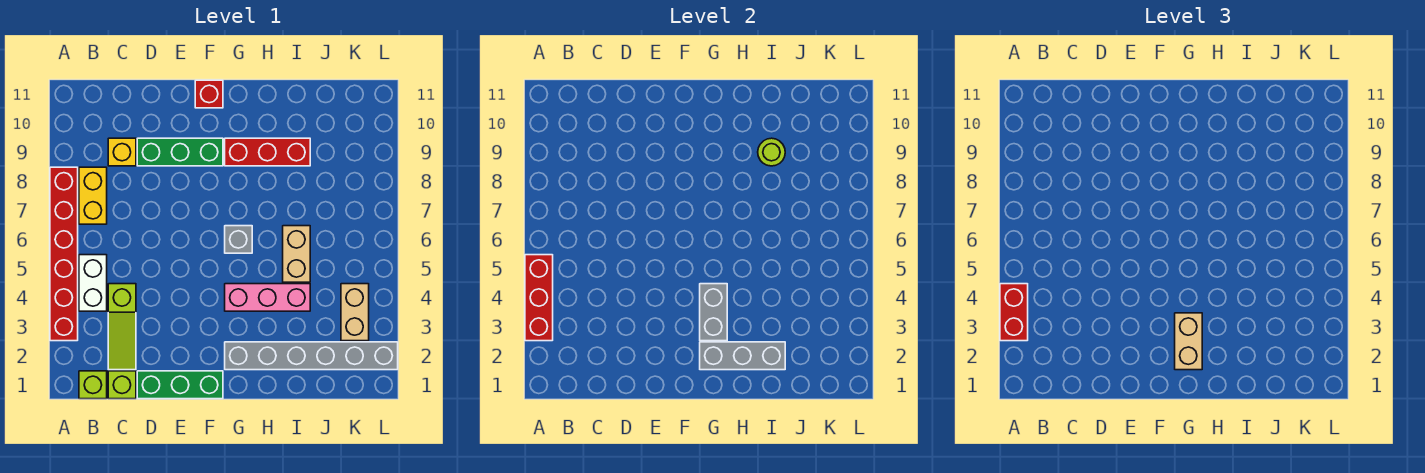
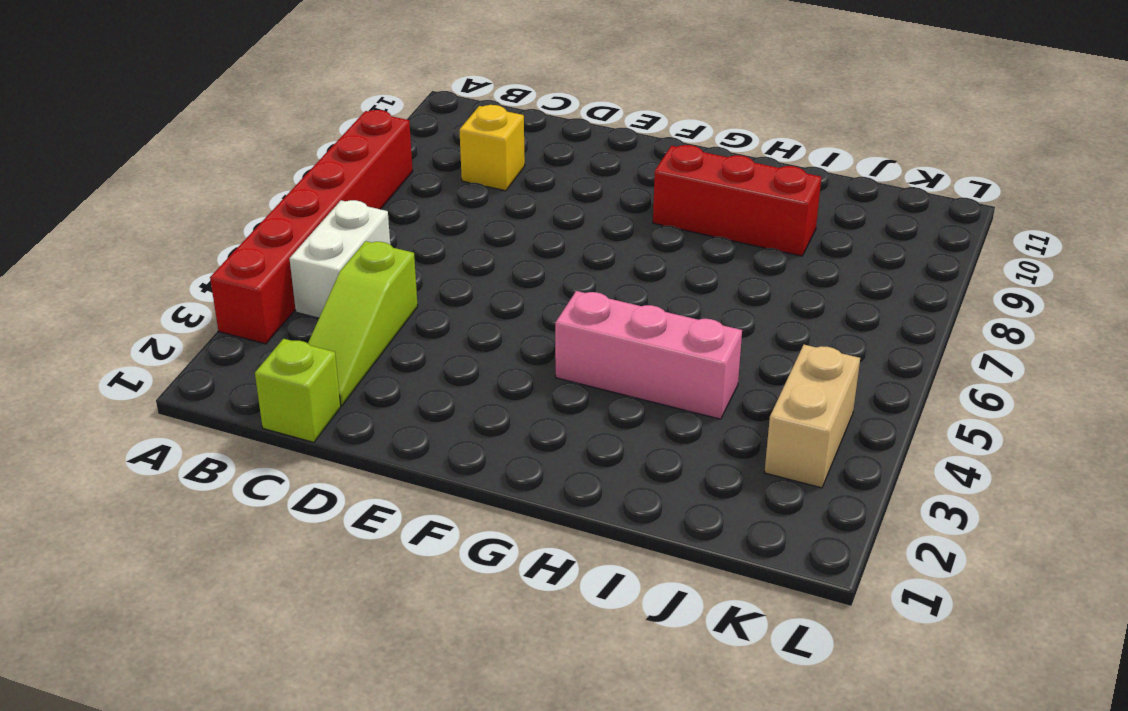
none -> lime brick B1 level 1
none -> yellow brick B7:B8 level 1
none -> green brick D1:F1 level 1

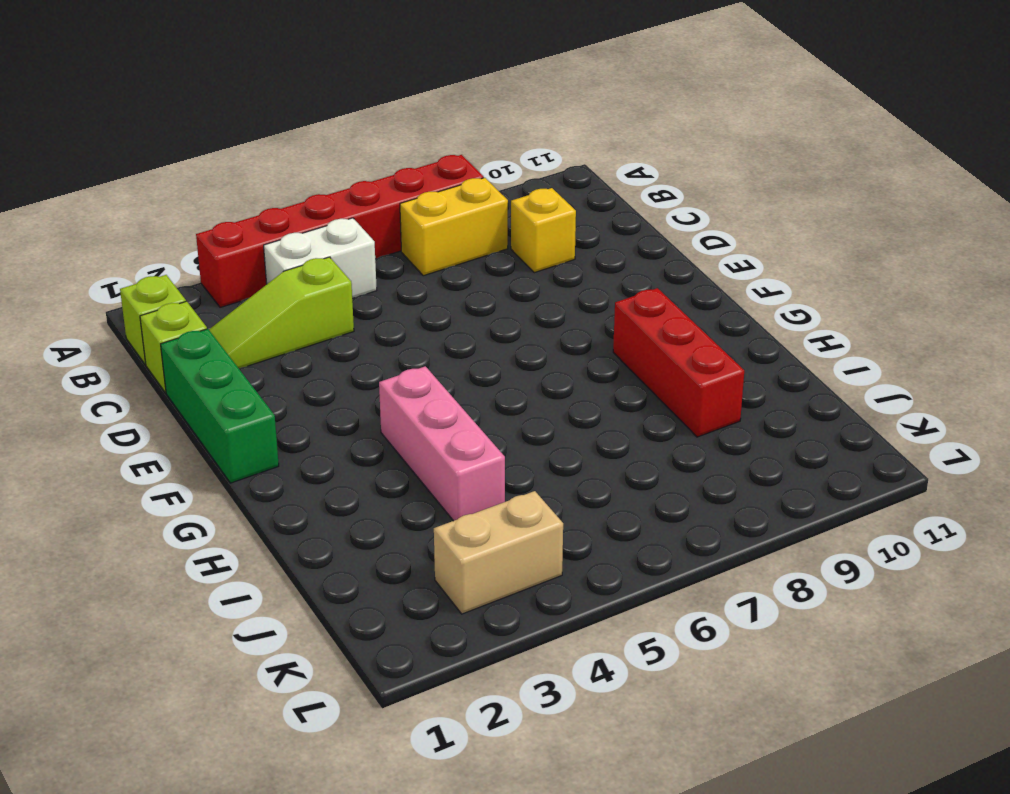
none -> green brick D9:F9 level 1
none -> red brick F11 level 1
none -> grey brick G2:L2 level 1

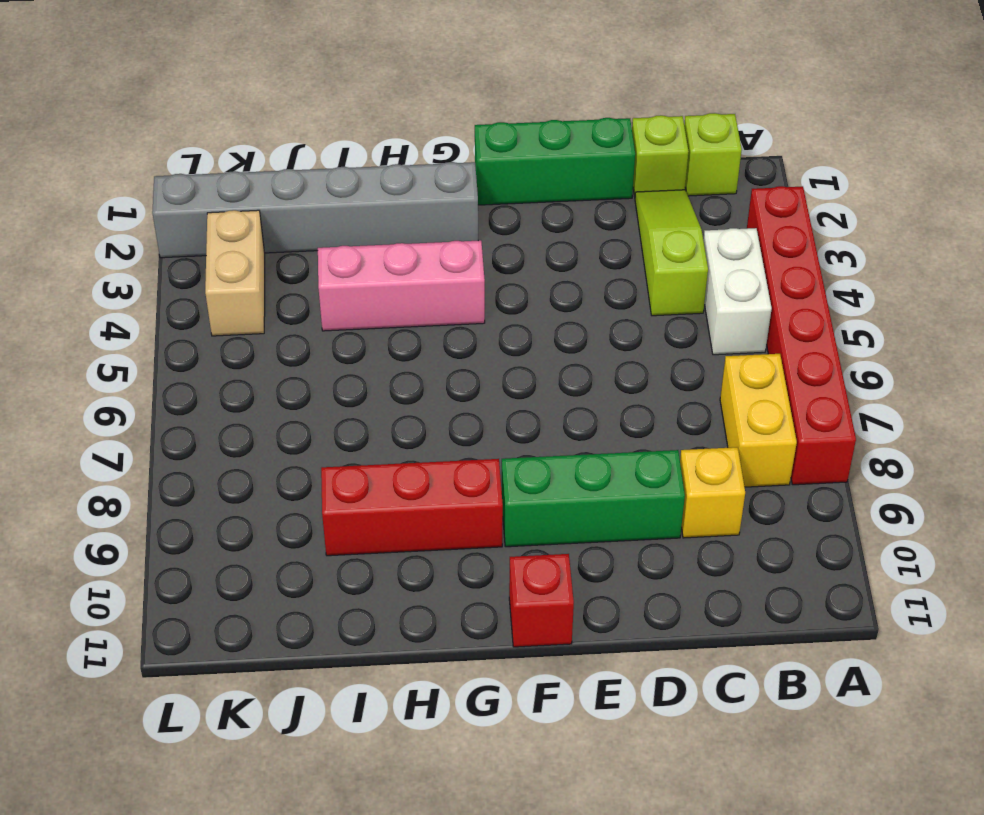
none -> grey brick G6 level 1
none -> tan brick I5:I6 level 1
none -> red brick A3:A5 level 2

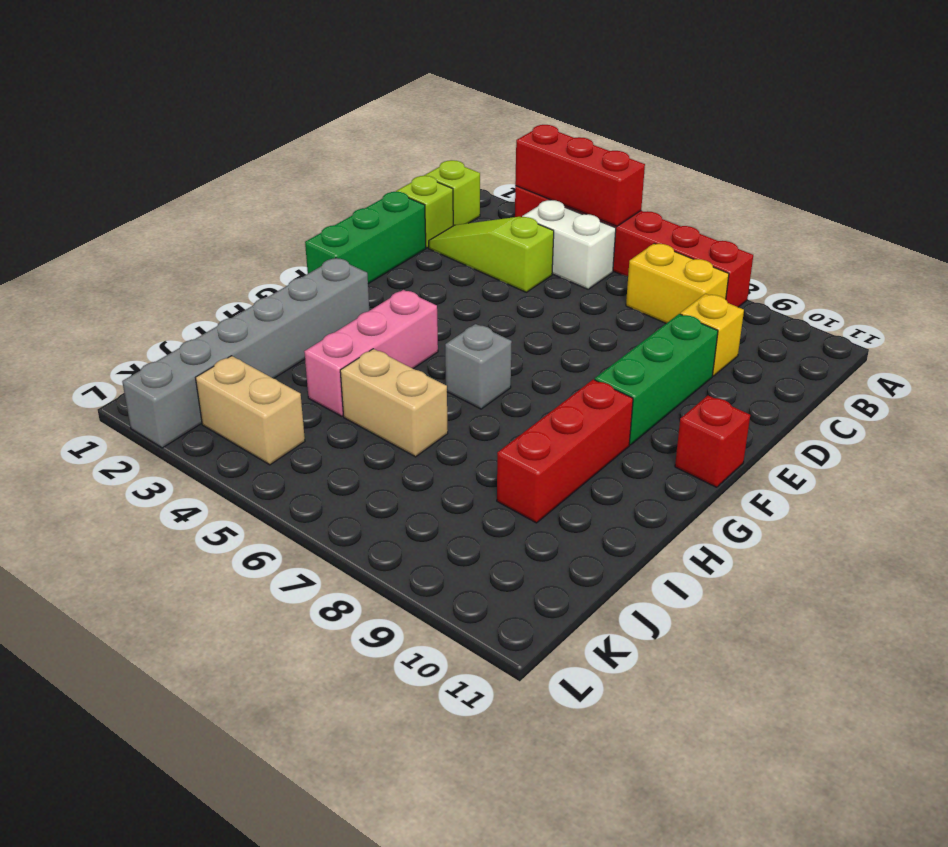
none -> grey brick G2:I2 level 2
none -> grey brick G3:G4 level 2
none -> lime round brick I9 level 2

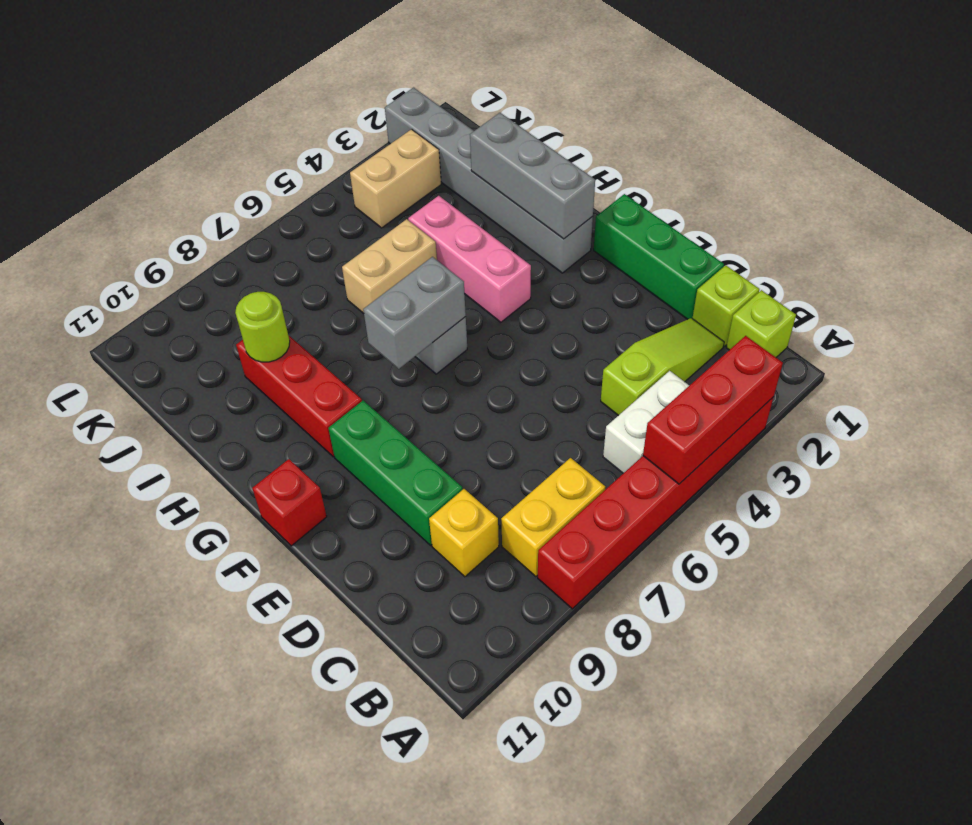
grey brick G6:G7 level 2 -> grey brick G3:G4 level 2
none -> red brick A3:A4 level 3
none -> tan brick G2:G3 level 3

